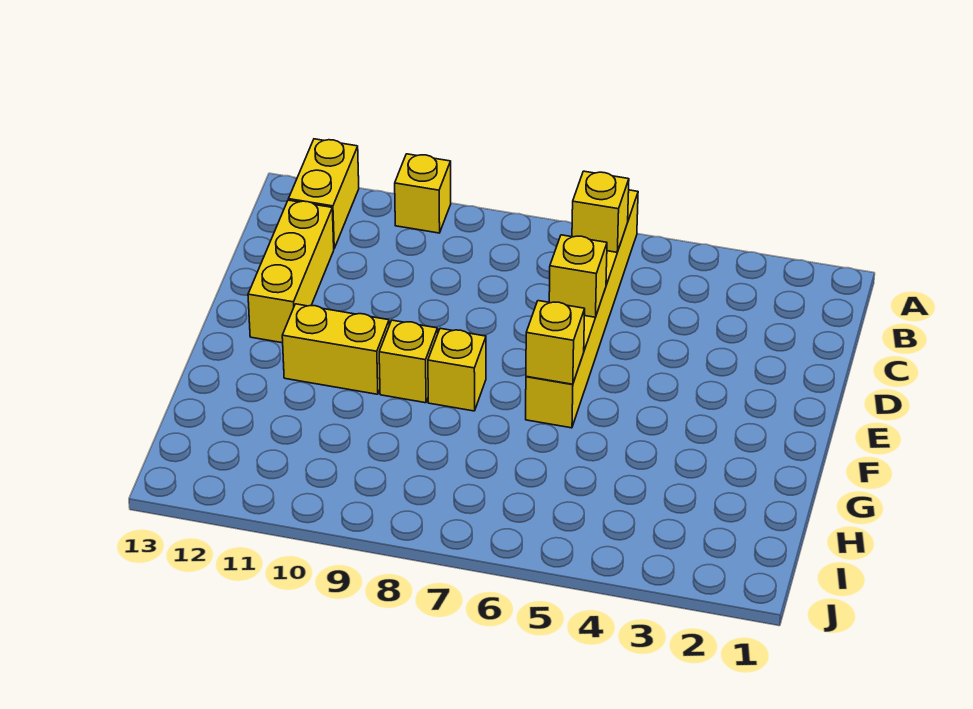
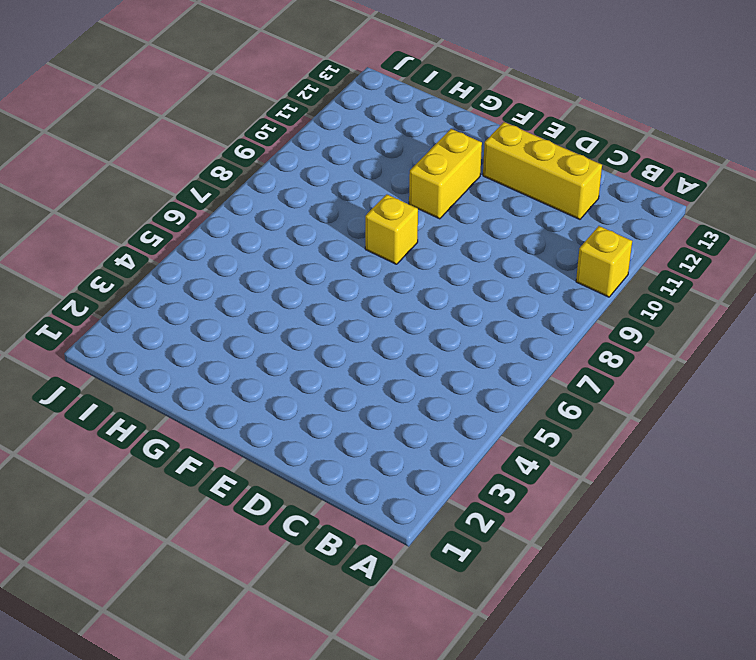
none -> yellow brick A6:F6 level 1
none -> yellow brick A12:B12 level 1

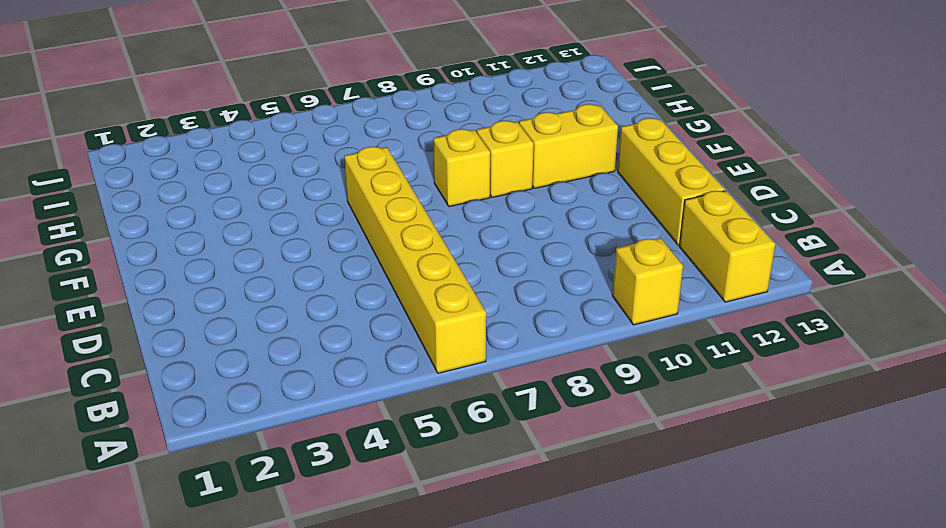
none -> yellow brick B6 level 2
none -> yellow brick D6 level 2

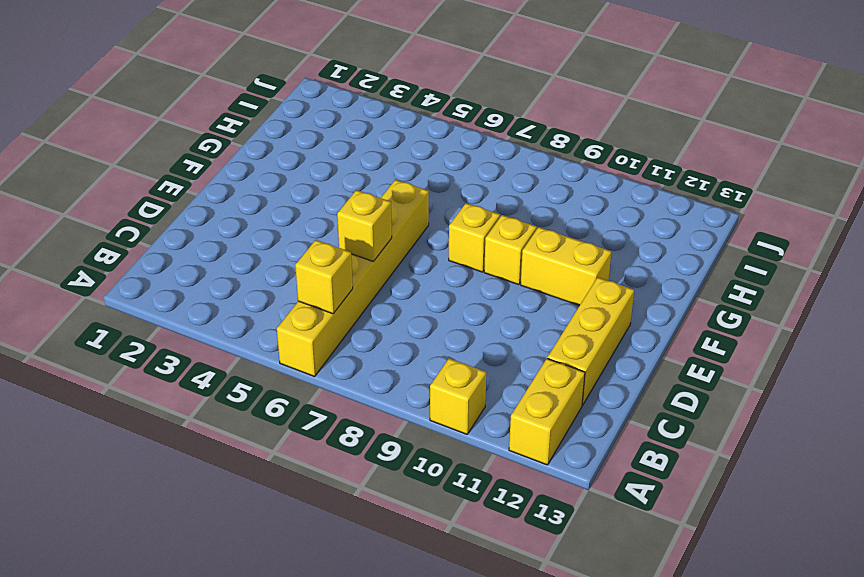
none -> yellow brick F6 level 2

